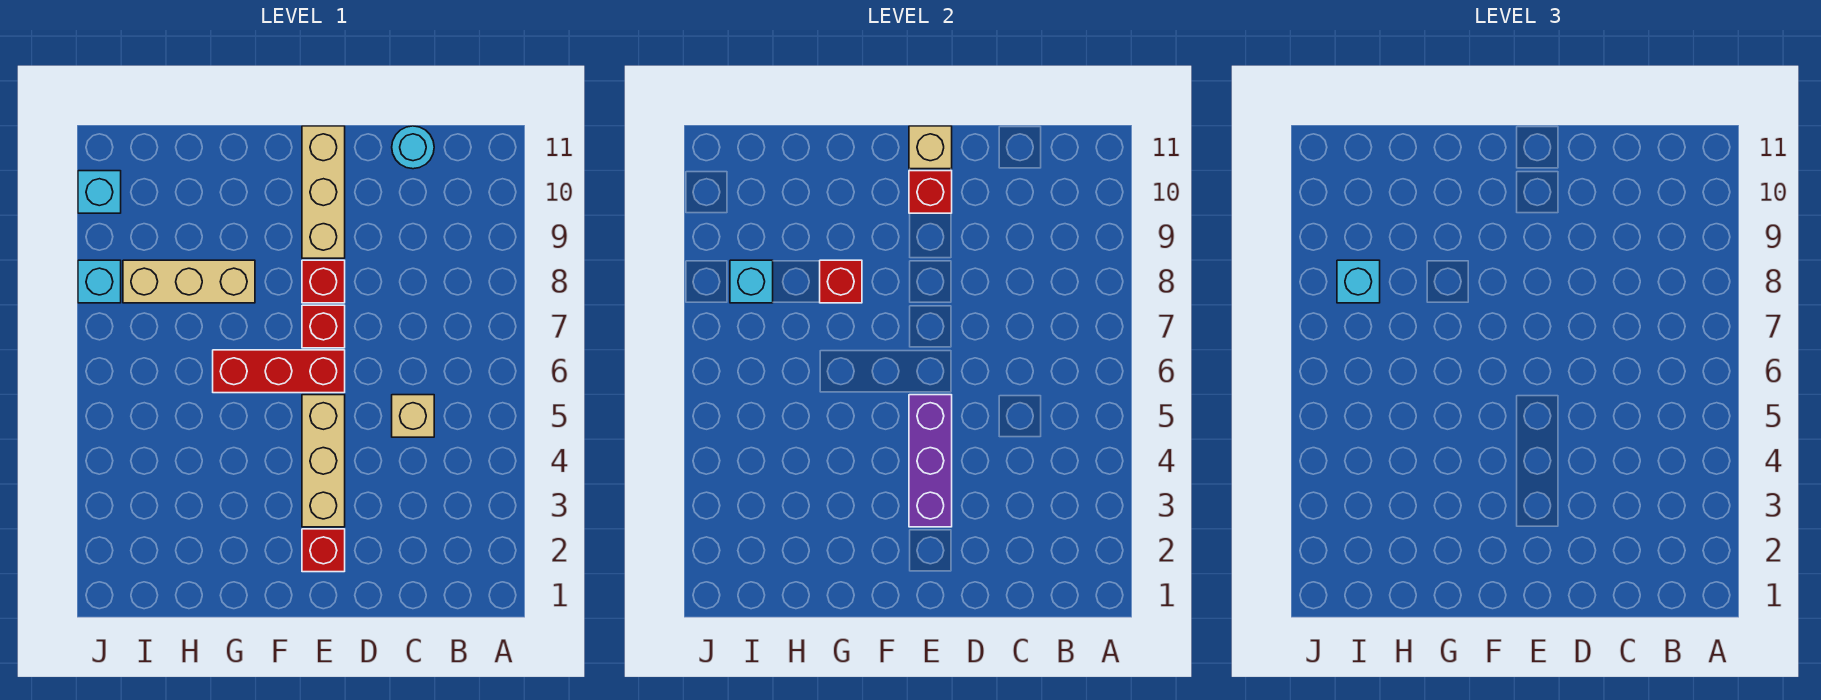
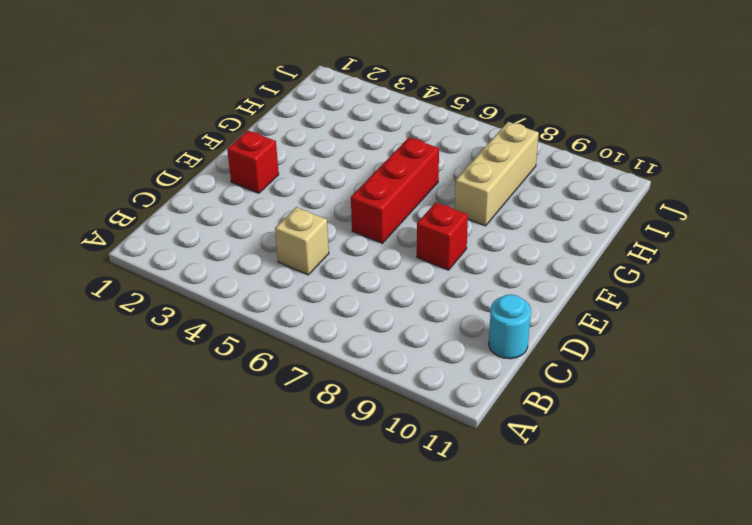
none -> tan brick E3:E5 level 1
none -> red brick E7 level 1
none -> tan brick E9:E11 level 1

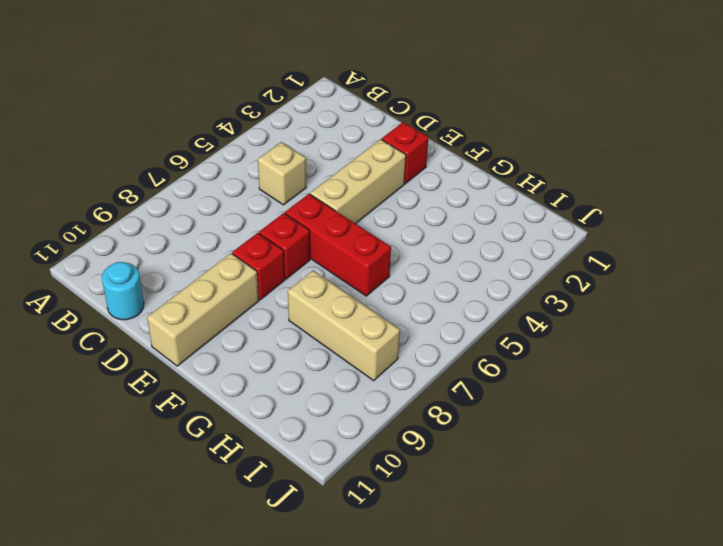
none -> cyan brick J8 level 1
none -> cyan brick J10 level 1
none -> purple brick E3:E5 level 2

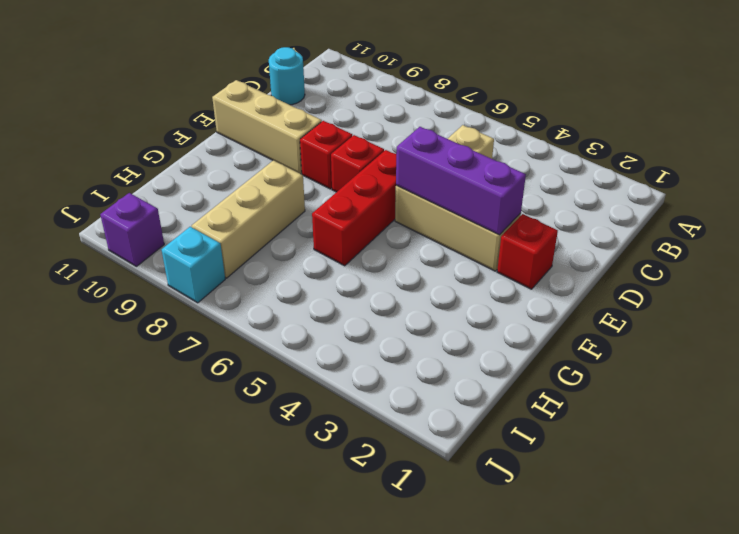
purple brick J10 level 1 -> cyan brick J10 level 1
none -> red brick E10 level 2
none -> tan brick E11 level 2
none -> red brick G8 level 2

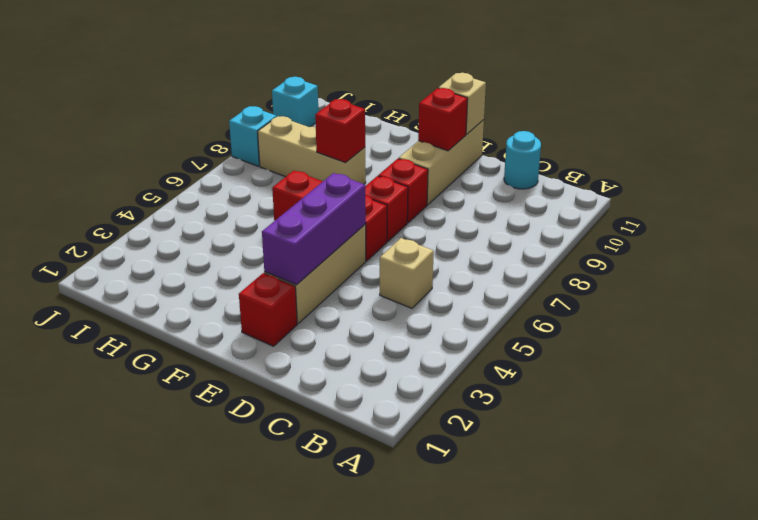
none -> cyan brick I8 level 2
none -> cyan brick I8 level 3

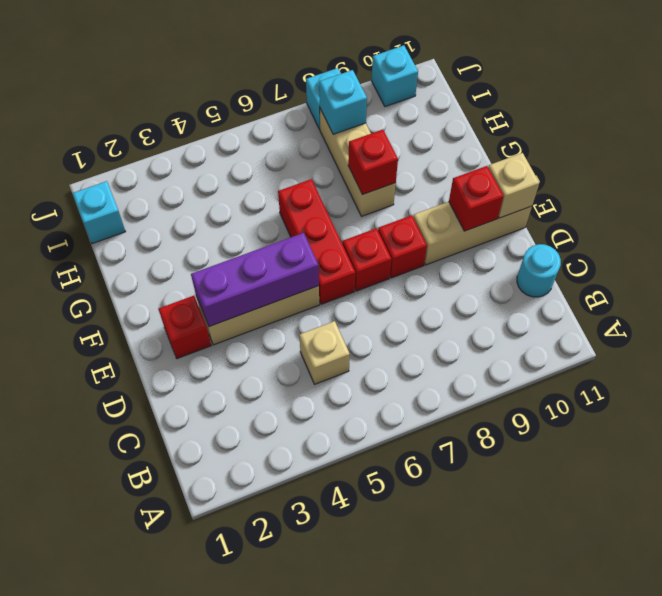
cyan brick I1 level 1 -> cyan brick I8 level 3

